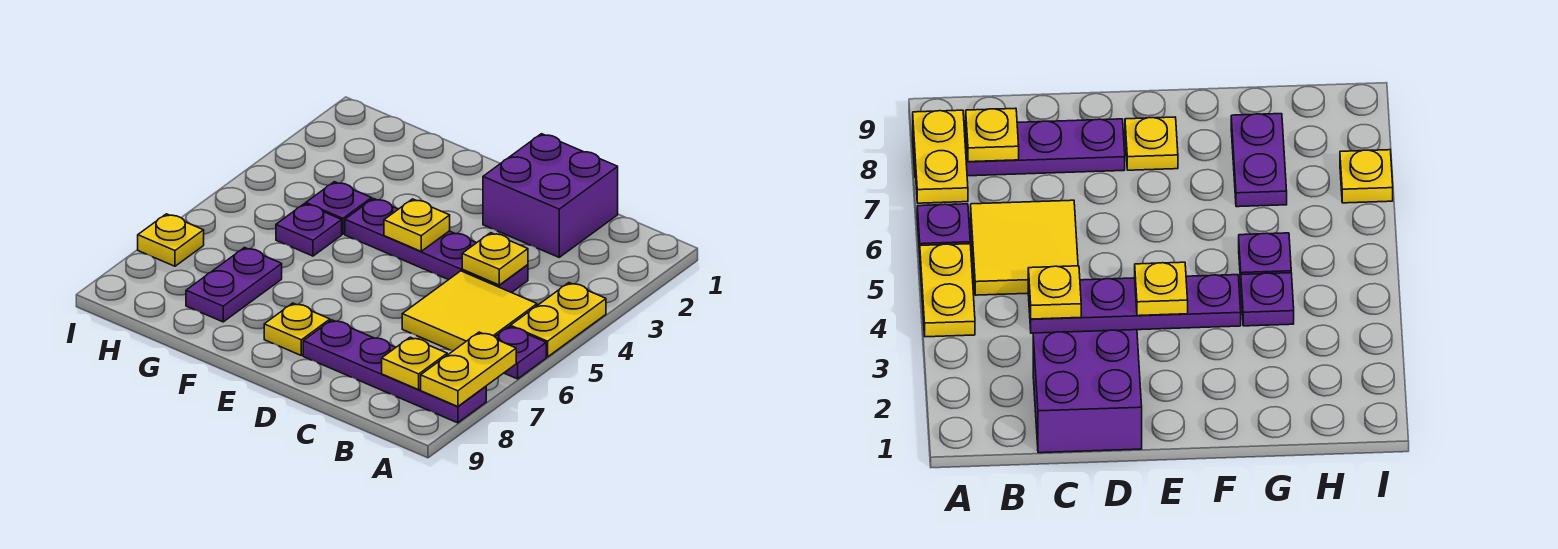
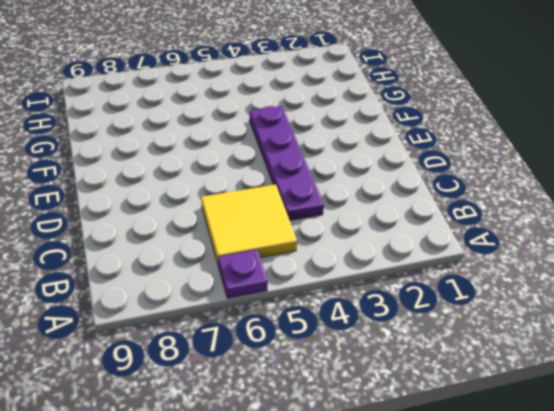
none -> yellow plate A4:A5 level 1
none -> purple plate A8:D8 level 1
none -> purple brick C1:D2 level 1

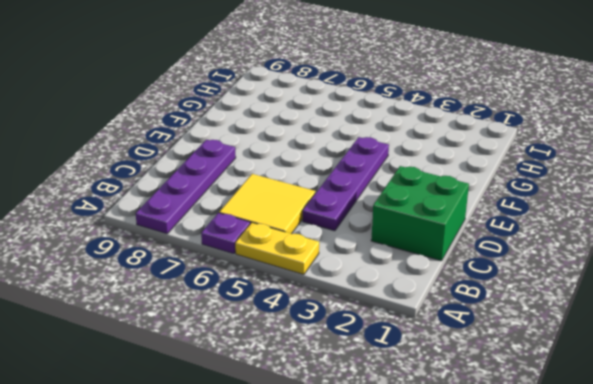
green brick C1:D2 level 1 -> purple brick C1:D2 level 1
none -> yellow plate E8 level 1
none -> purple plate G4 level 1
none -> purple plate G5 level 1

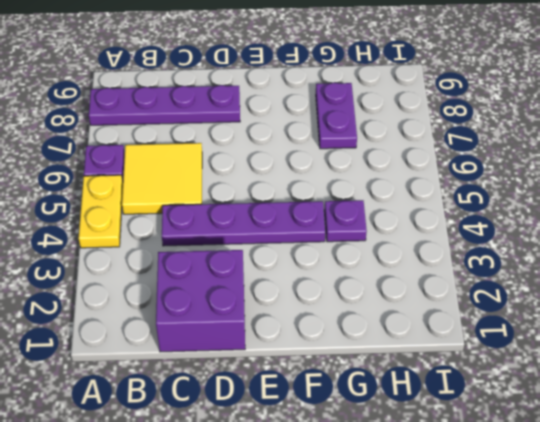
none -> yellow plate E8 level 1
none -> purple plate G5 level 1
none -> yellow plate I7 level 1

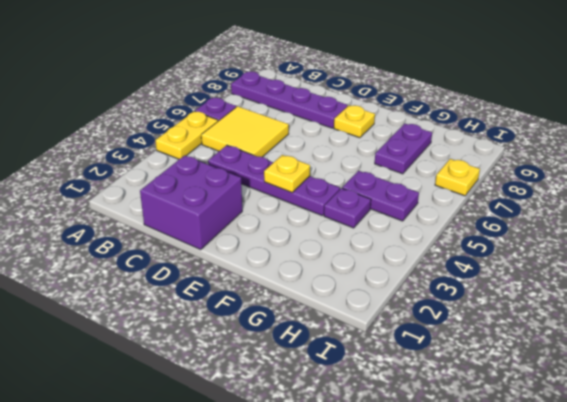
purple plate G5:H5 level 1 -> purple plate G5 level 1
none -> yellow plate A7:A8 level 2
none -> yellow plate B8 level 2
none -> yellow plate C4 level 2

